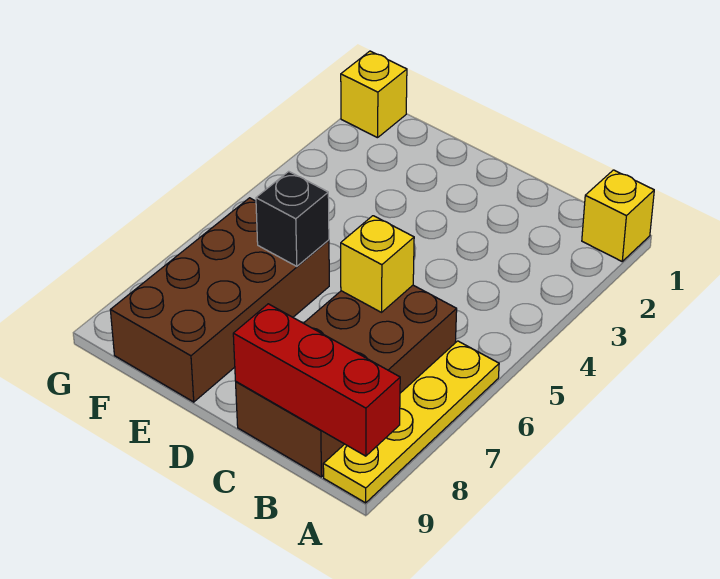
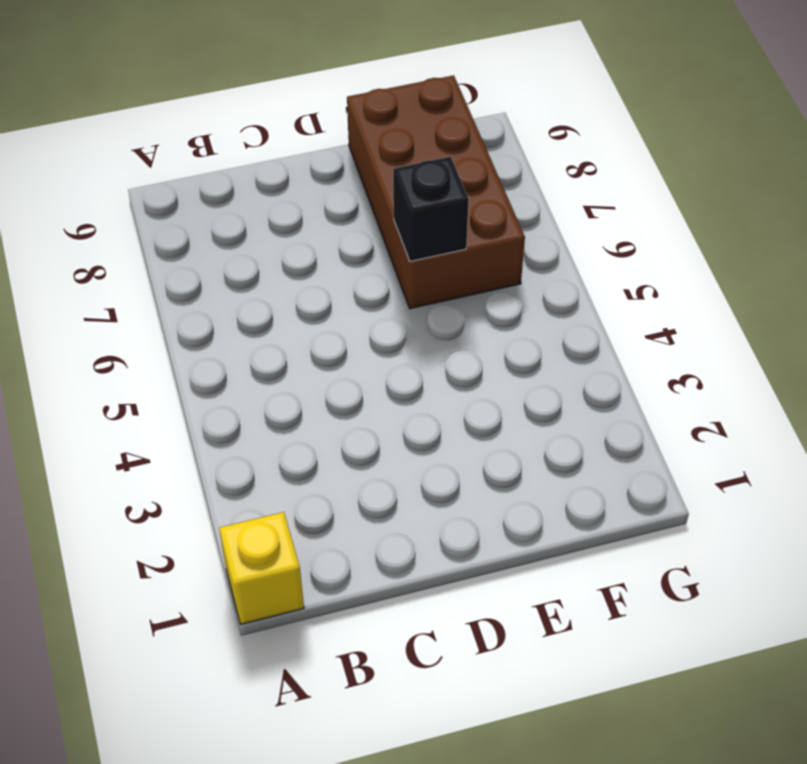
none -> yellow plate A6:A9 level 1
none -> brown brick B6:C9 level 1

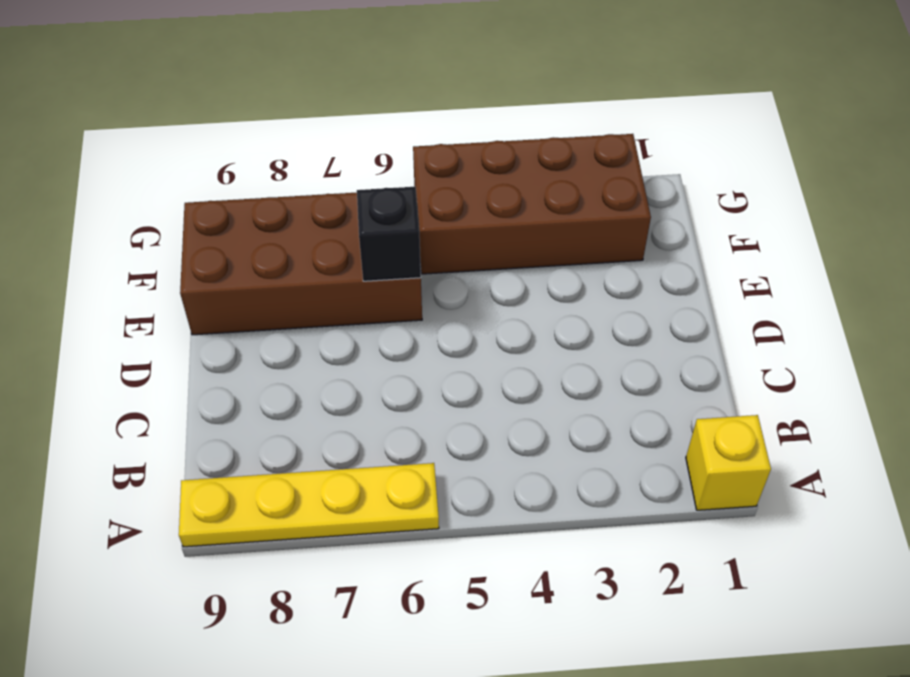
brown brick F2:G5 level 1 -> brown brick B6:C9 level 1
none -> yellow brick G1 level 1
none -> red brick A9:C9 level 2

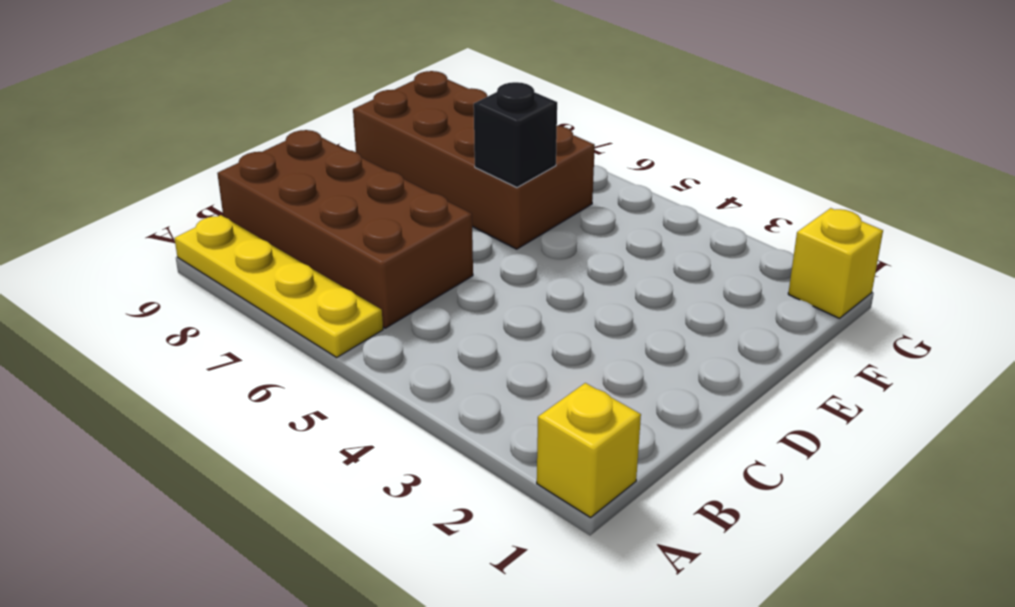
none -> red brick A9:C9 level 2
none -> yellow brick C6 level 2

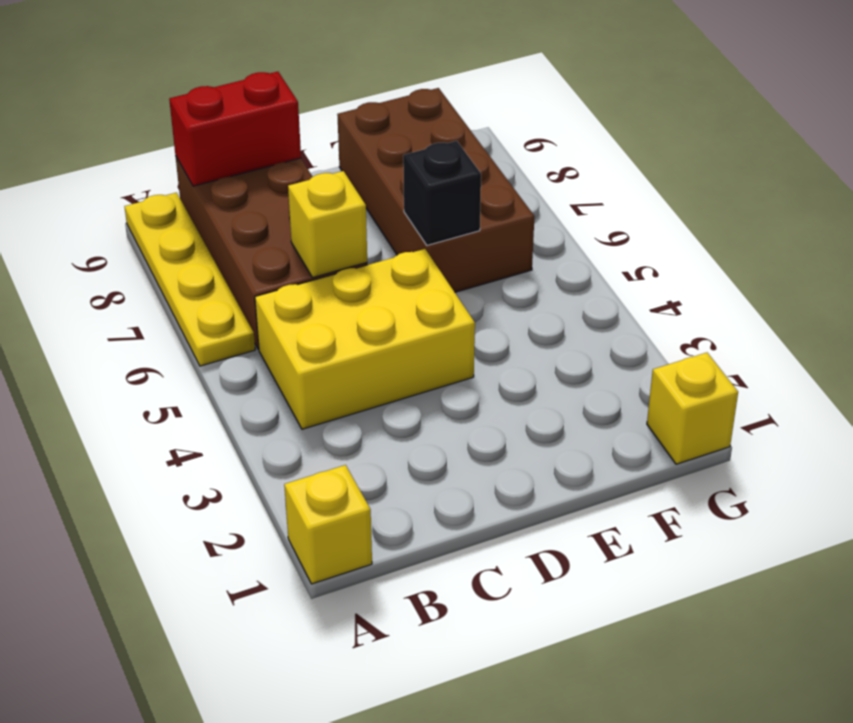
yellow brick B4:D5 level 1 -> none
red brick B9:C9 level 2 -> red brick A9:C9 level 2

